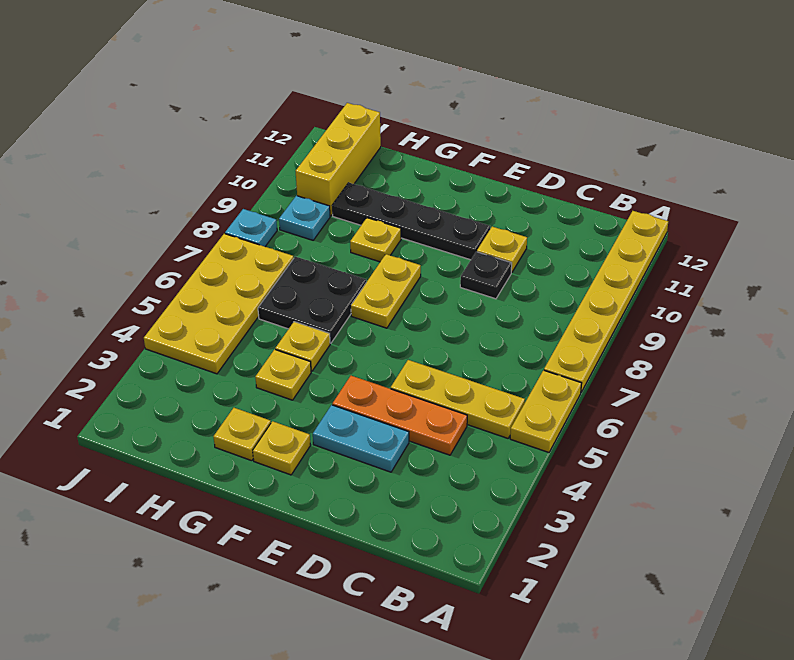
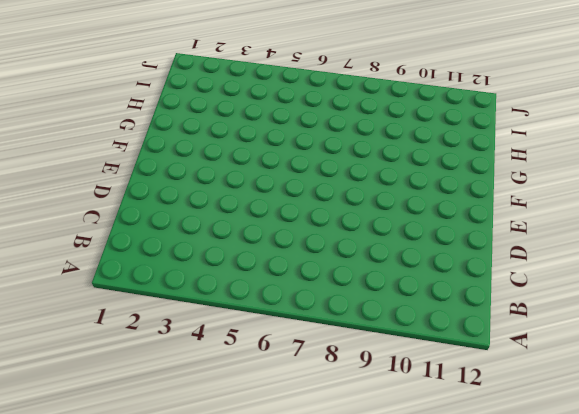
none -> yellow plate A5:A6 level 1
none -> yellow plate A7:A12 level 1
none -> yellow plate B5:D5 level 1

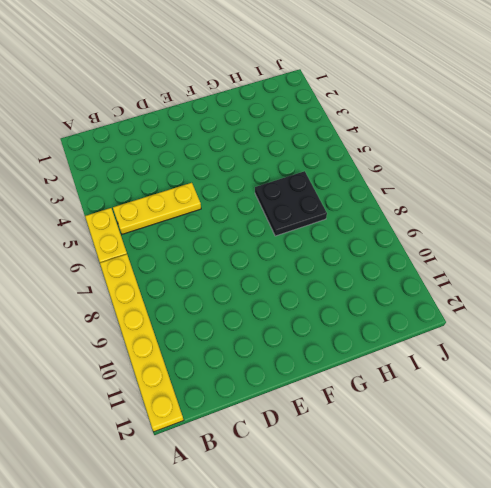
none -> orange plate C4:E4 level 1
none -> cyan plate D3:E3 level 1
none -> black plate D9 level 1

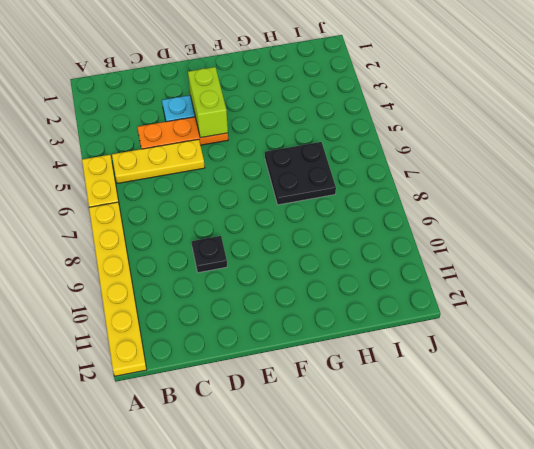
lime brick E3:E4 level 2 -> none
none -> yellow plate D10 level 1
none -> black plate E10:H10 level 1
none -> yellow plate F2 level 1

